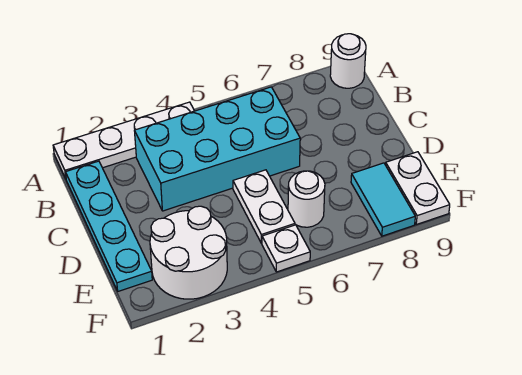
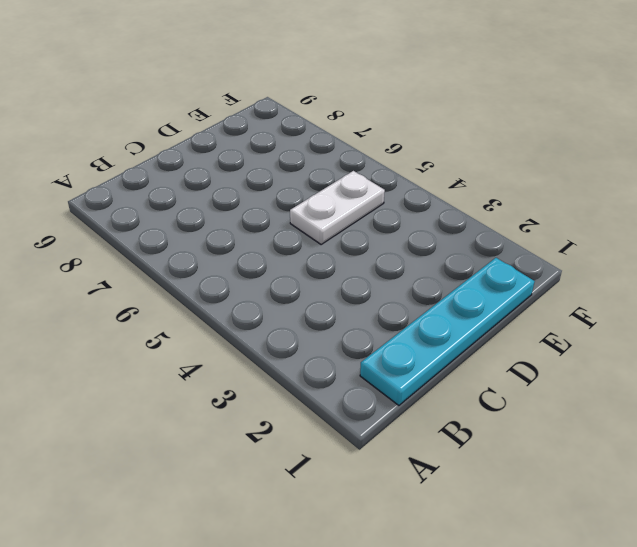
none -> white plate A1:A4 level 1
none -> white round brick A9 level 1

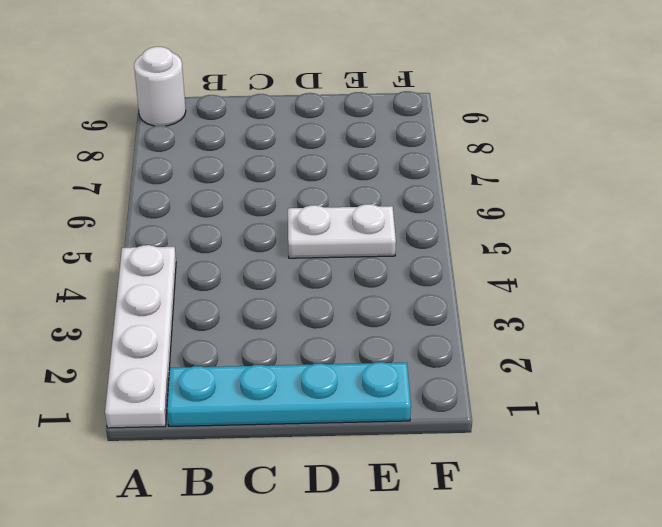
none -> cyan brick B3:C6 level 1
none -> white round brick E2:F3 level 1

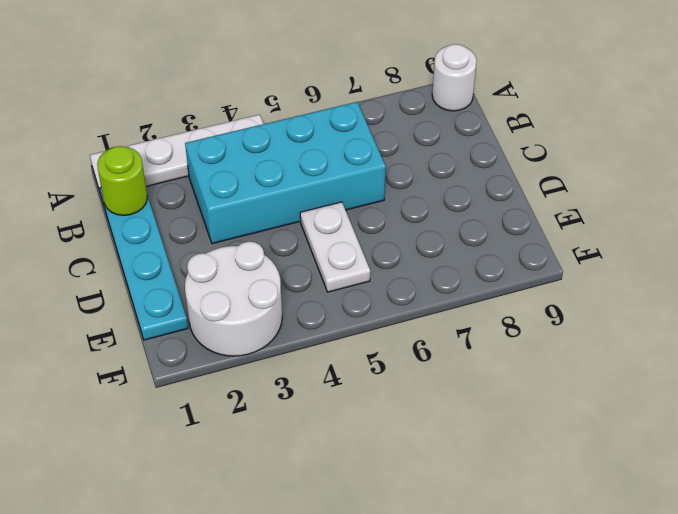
lime round brick B1 level 2 -> none
none -> white round brick E6 level 1
none -> cyan tile E8:F8 level 1

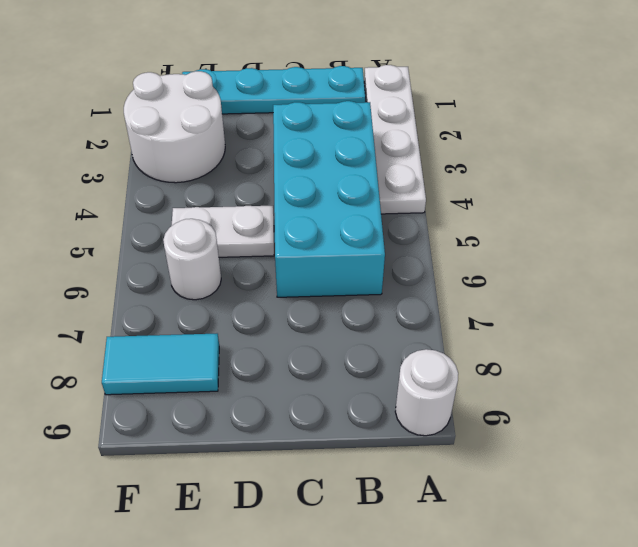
none -> white plate E9:F9 level 1
none -> white plate F5 level 1

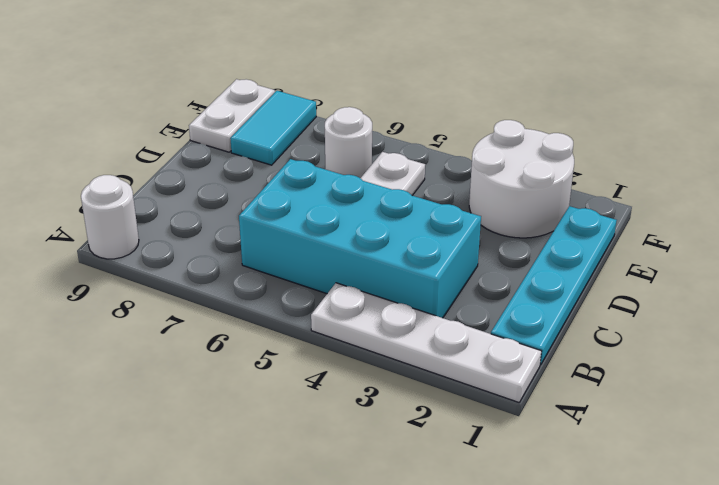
none -> white plate F5 level 1

